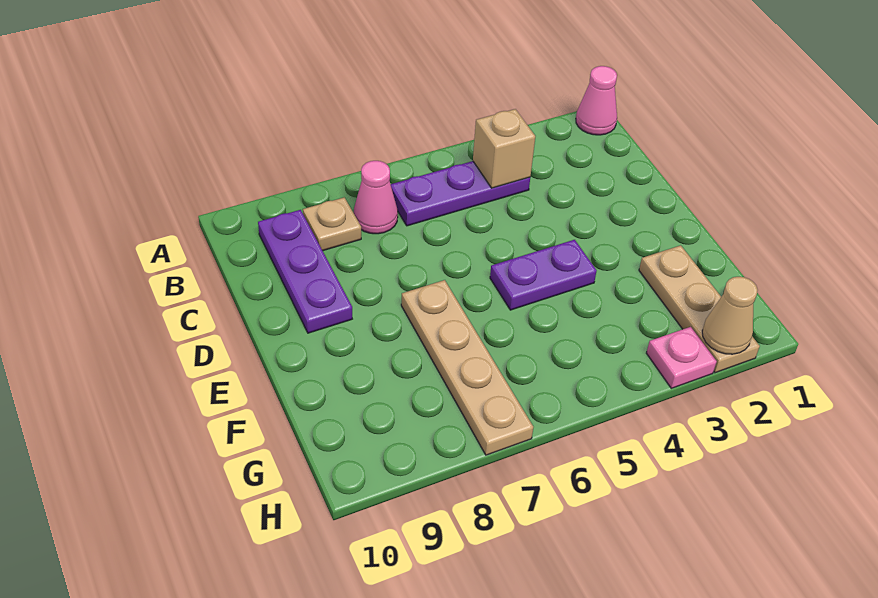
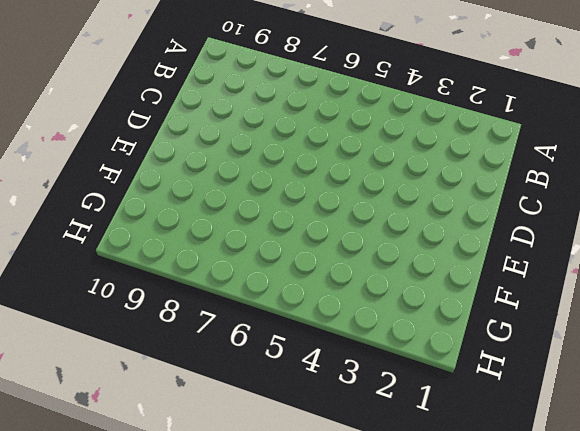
none -> pink cone A1 level 1
none -> purple plate B4:B6 level 1

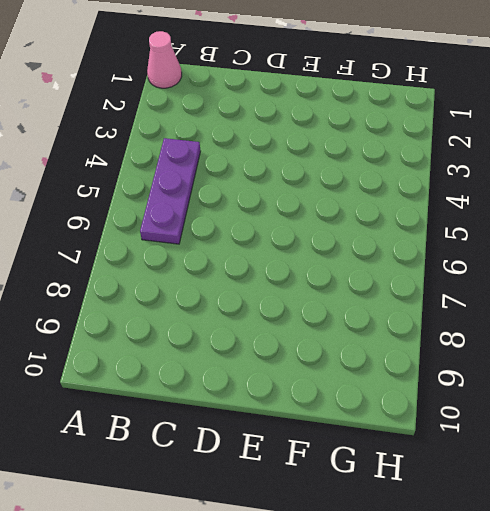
none -> pink cone B7 level 1
none -> tan plate B8 level 1

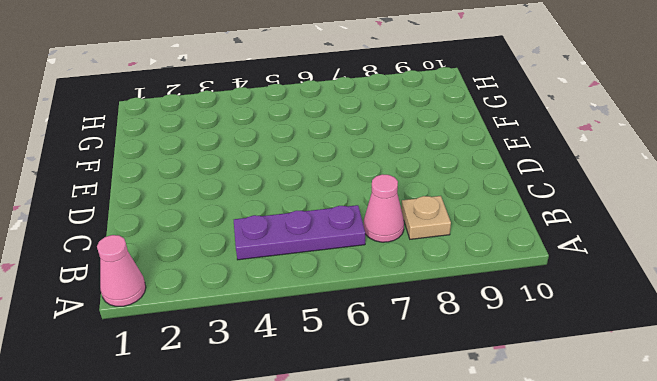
none -> purple plate B9:D9 level 1
none -> purple plate E4:E5 level 1

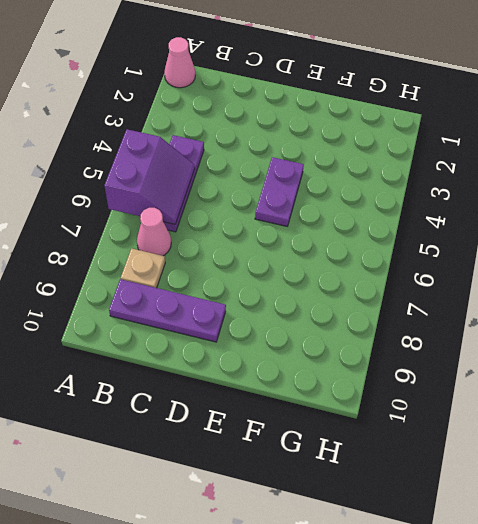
purple slope A5:B6 level 2 top A -> none
none -> tan plate E7:H7 level 1
none -> tan plate F2:H2 level 1

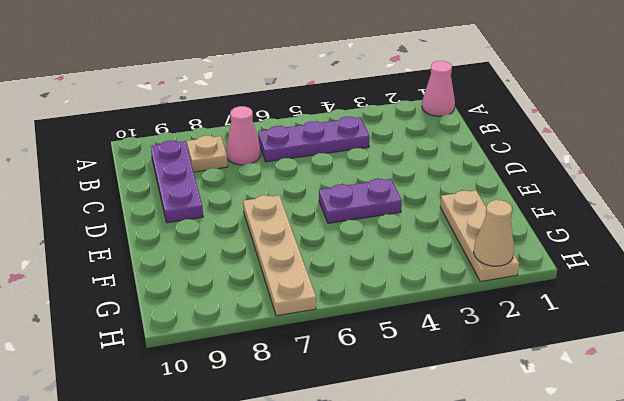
none -> pink plate H3 level 1
none -> tan brick B4 level 2

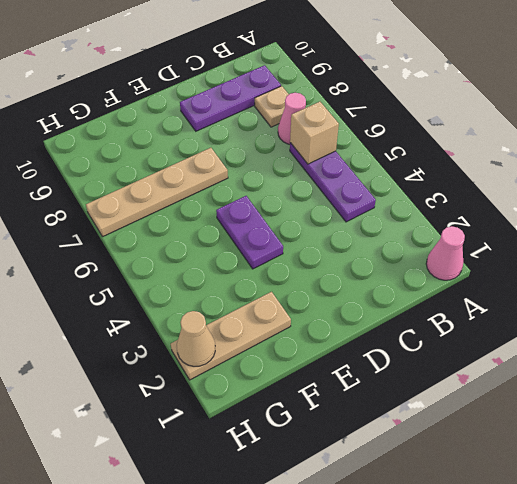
tan brick B6 level 2 -> tan brick B4 level 2
none -> pink plate H3 level 1

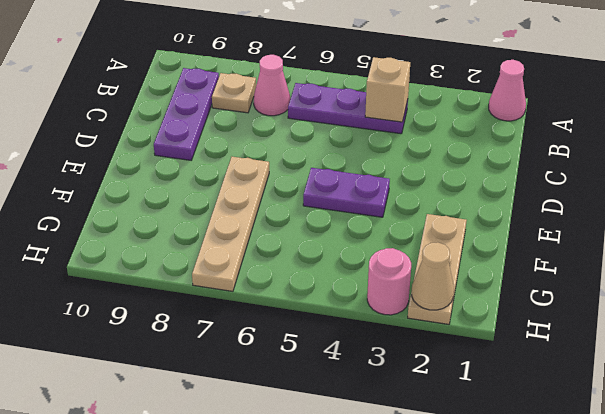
pink round brick H3 level 1 -> pink plate H3 level 1

